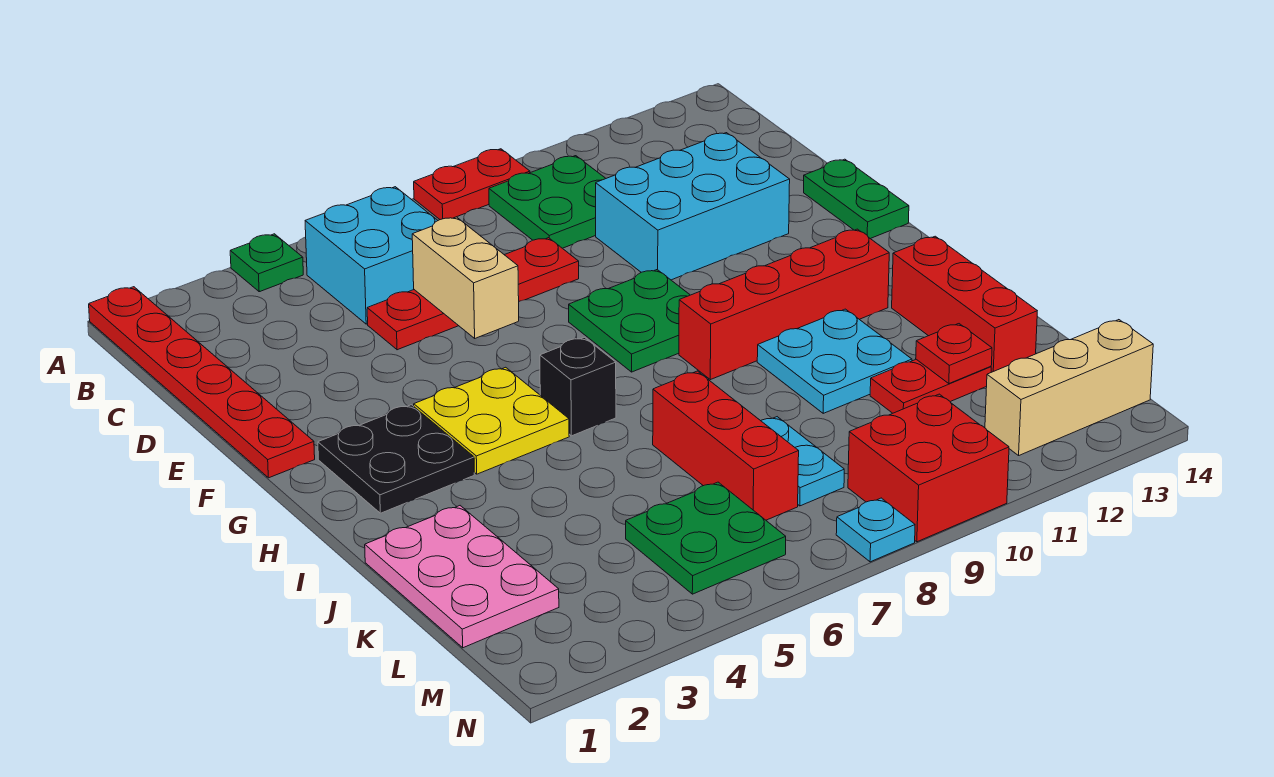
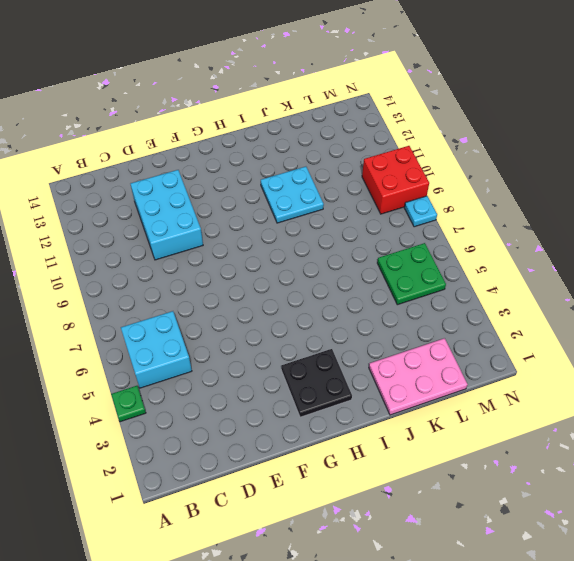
none -> red plate A1:F1 level 1
none -> red plate A8:A9 level 1
none -> green plate B9:C10 level 1

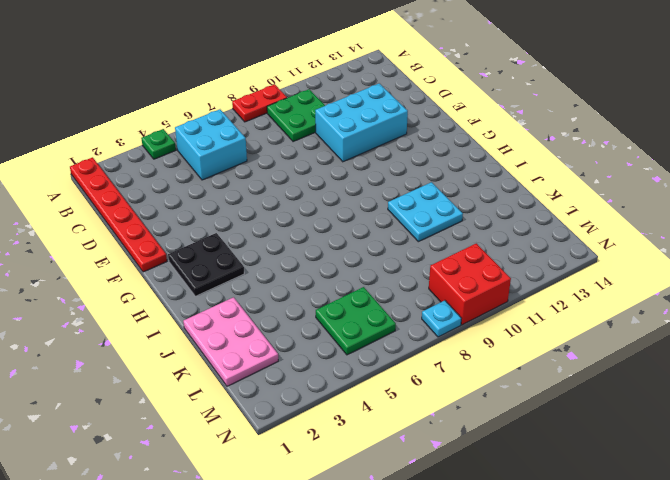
none -> red plate D5:D8 level 1
none -> green plate E14:F14 level 1
none -> green plate F8:G9 level 1

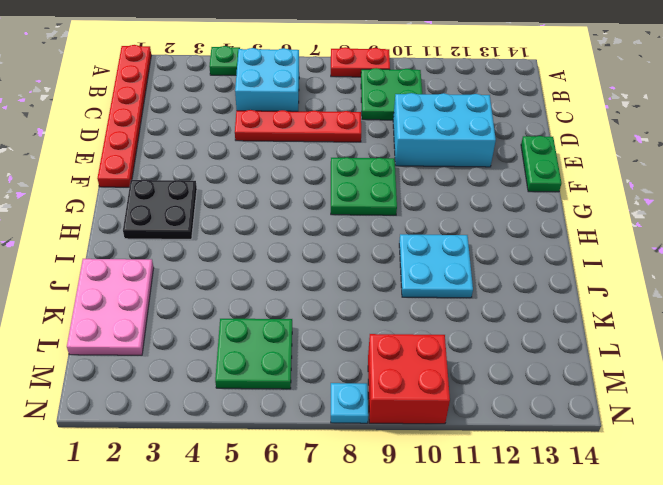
none -> yellow plate G4:H5 level 1
none -> black brick H6 level 1
none -> red brick H9:H12 level 1

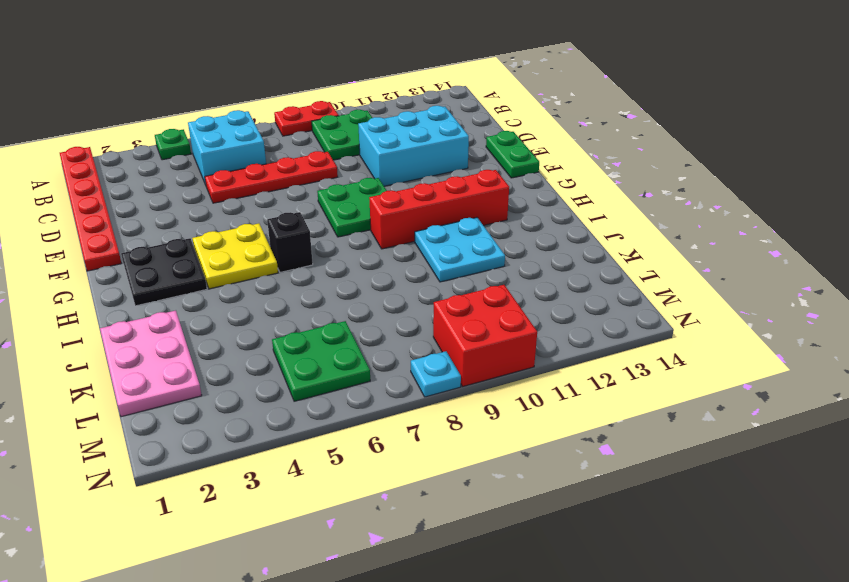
none -> red brick I13:K13 level 1
none -> red brick J7:L7 level 1
none -> cyan plate K8:L8 level 1

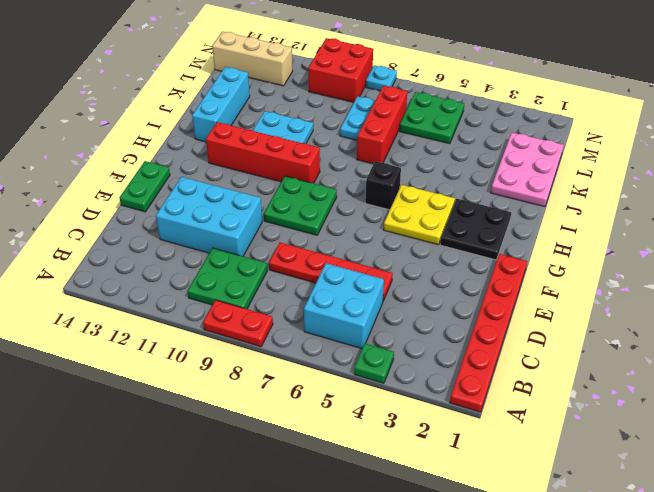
cyan brick I13:K13 level 1 -> red brick I13:K13 level 1
none -> red plate K11:K12 level 1
none -> tan brick D6:E6 level 2
none -> red plate K12 level 2

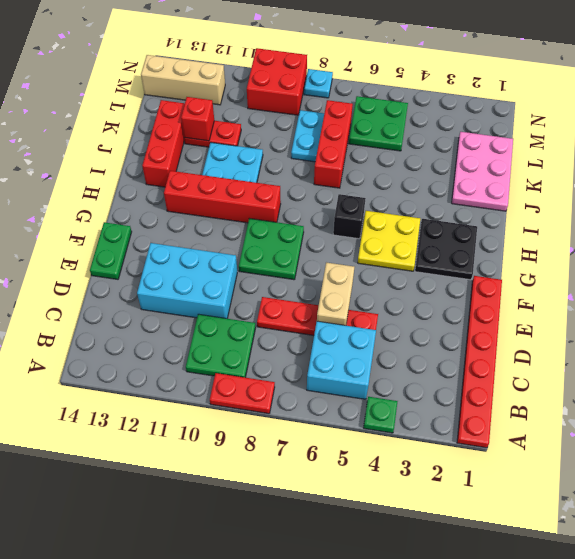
red brick K12 level 2 -> red plate K12 level 2

